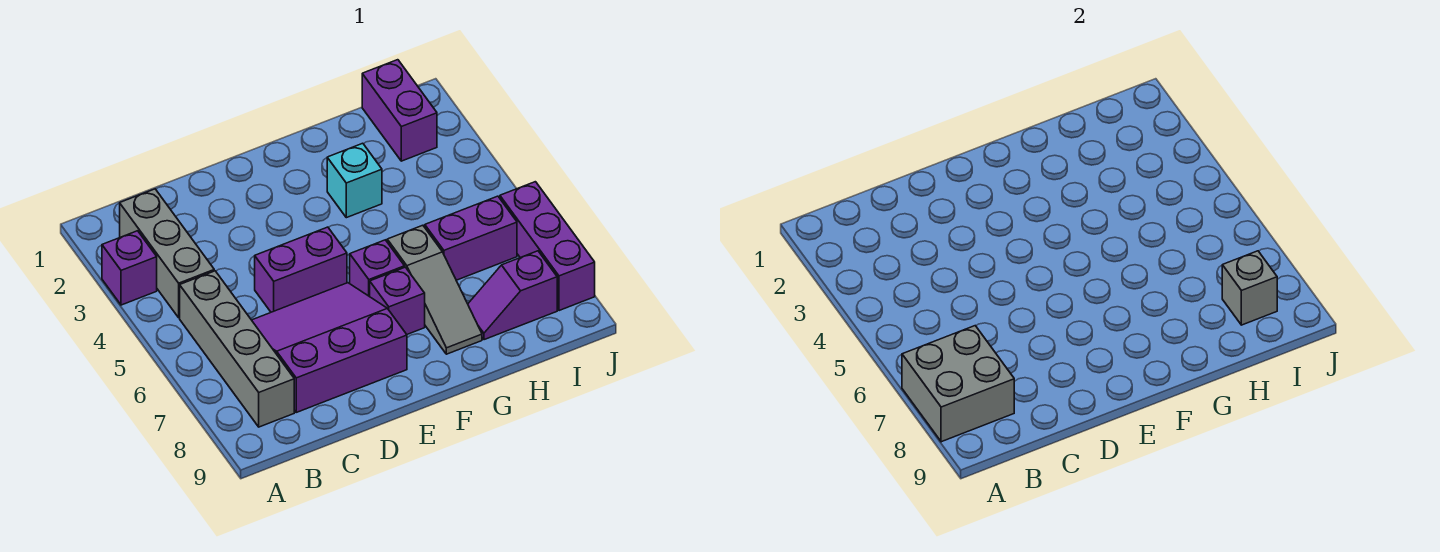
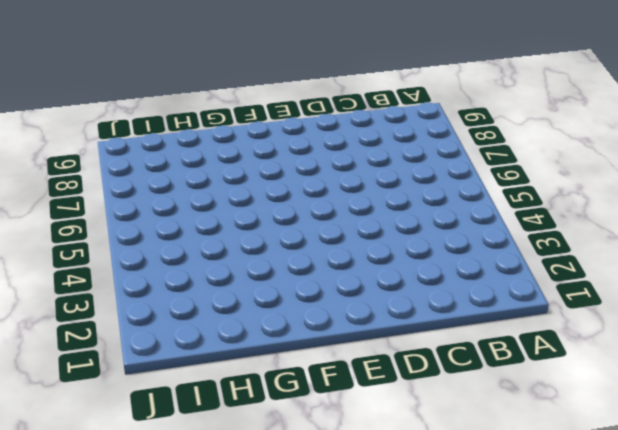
none -> purple brick A3 level 1
none -> grey brick B2:B4 level 1
none -> grey brick B5:B8 level 1

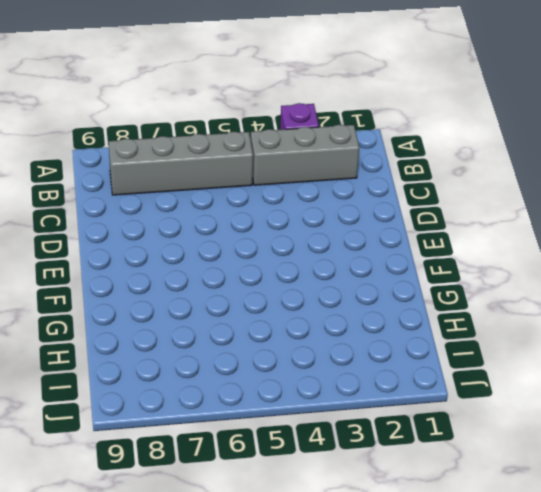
none -> purple slope C6:E8 level 1 top 8
none -> purple brick D5:E5 level 1
none -> purple brick F6 level 1

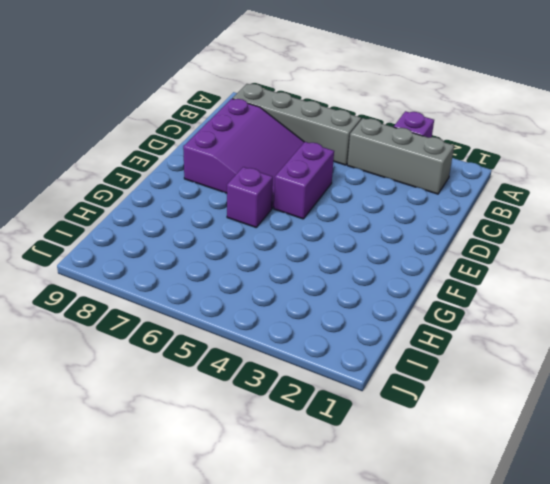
none -> purple brick F7 level 1
none -> cyan brick G3 level 1
none -> grey slope G6:G8 level 1 top 6

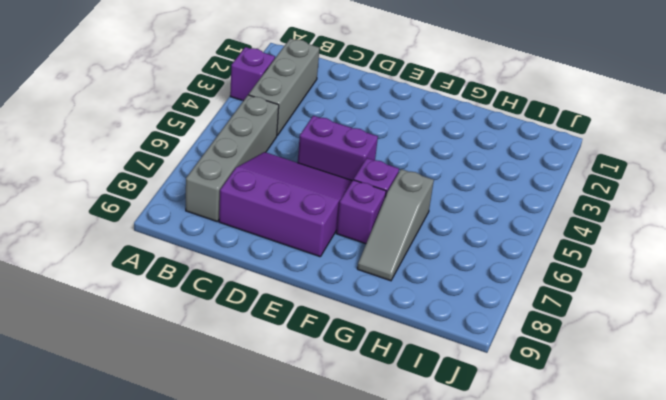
none -> cyan brick G3 level 1
none -> purple brick H6:I6 level 1
none -> purple slope H8:I8 level 1 top I

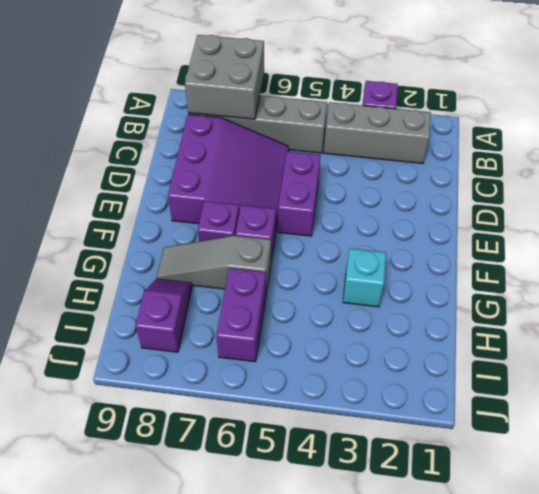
none -> purple brick I1:I2 level 1
none -> purple brick J6:J8 level 1
none -> grey brick I8 level 2

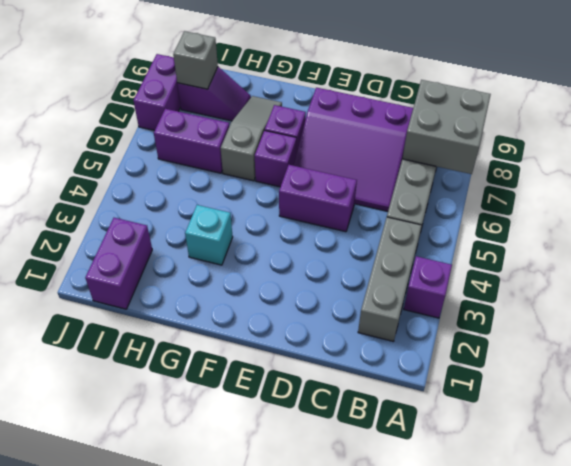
purple brick J7:J8 level 1 -> purple brick J6:J8 level 1

